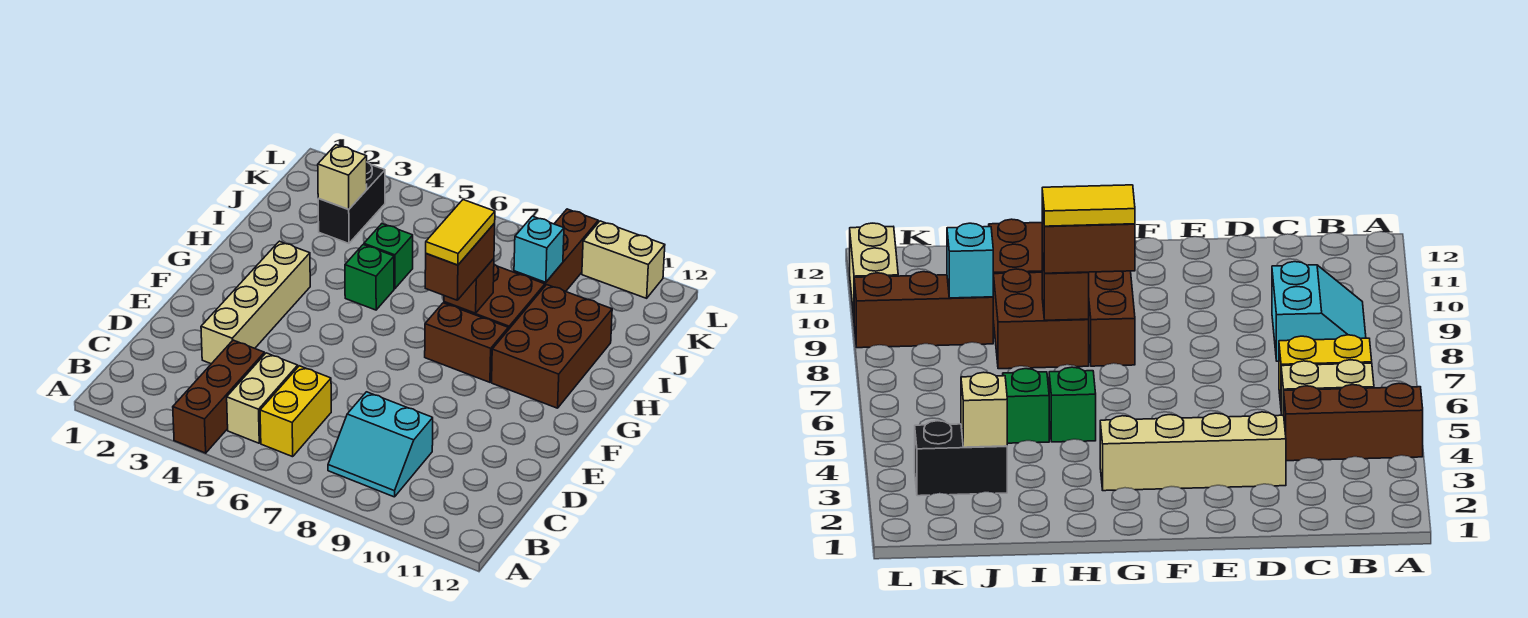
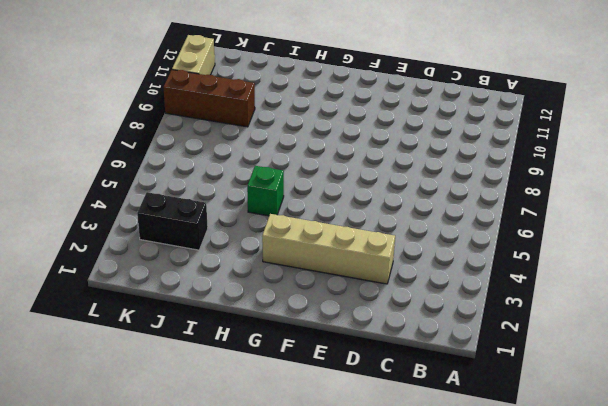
none -> brown brick A4:C4 level 1
none -> tan brick B5:C5 level 1
none -> yellow brick B6:C6 level 1

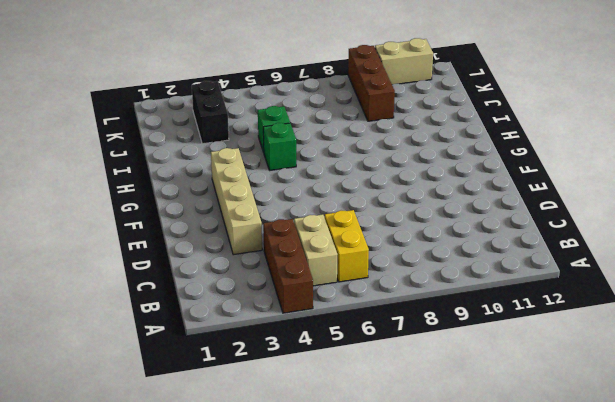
none -> cyan slope B8:C9 level 1 top C
none -> brown brick G8:G9 level 1
none -> brown brick G10:I11 level 1

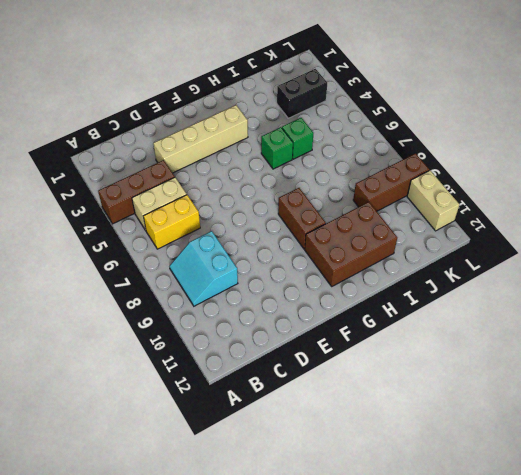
none -> brown brick H8:I9 level 1
none -> brown brick H8 level 2
none -> tan brick J3 level 2

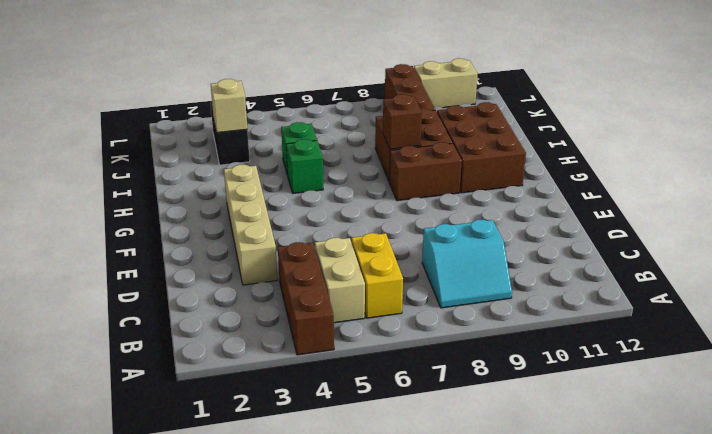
none -> cyan brick J9 level 2
none -> brown brick G8:H8 level 3
none -> yellow tile G8:H8 level 4

